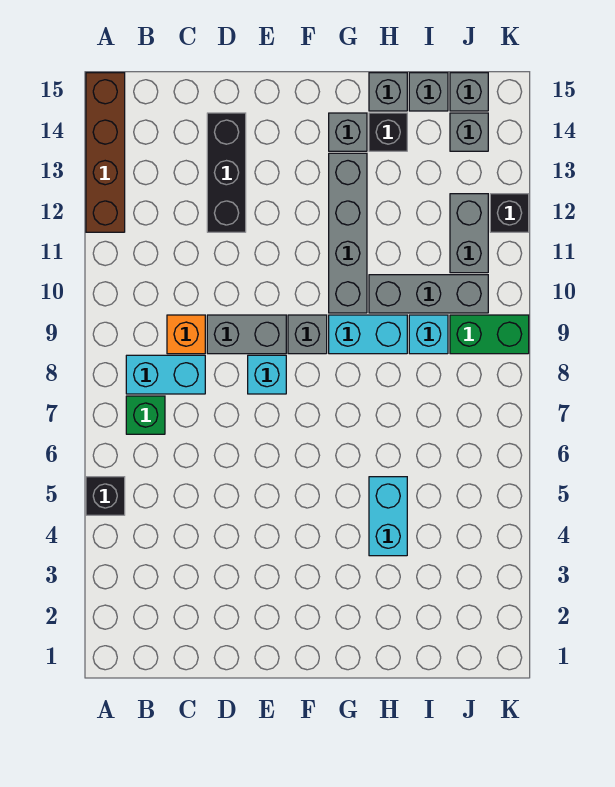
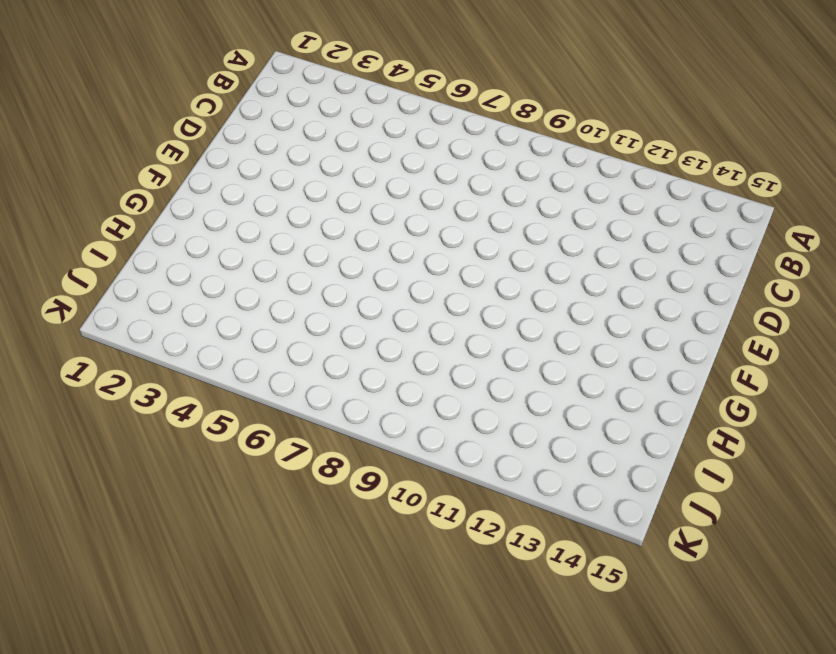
none -> black brick A5 level 1
none -> brown brick A12:A15 level 1
none -> green brick B7 level 1

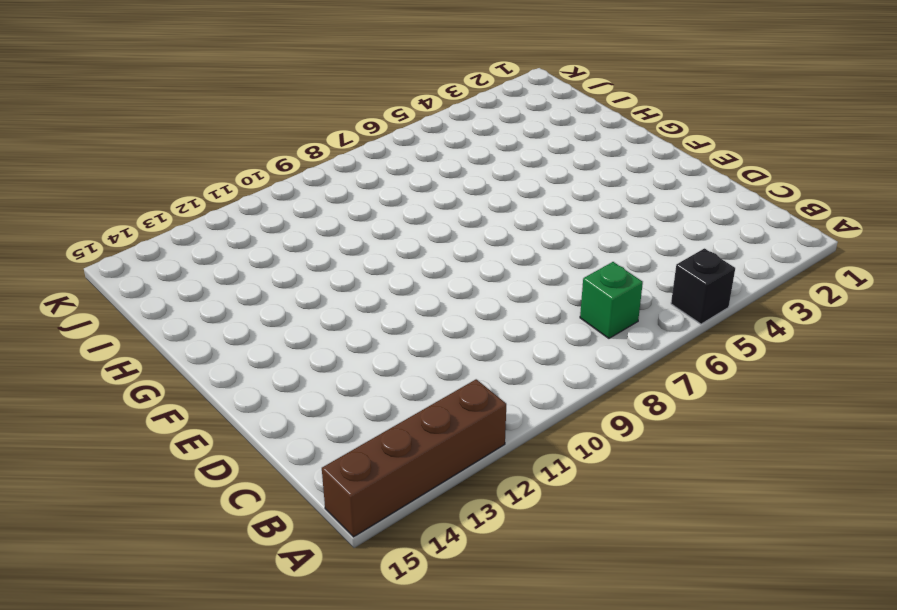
none -> cyan brick B8:C8 level 1
none -> orange brick C9 level 1
none -> grey brick D9:E9 level 1

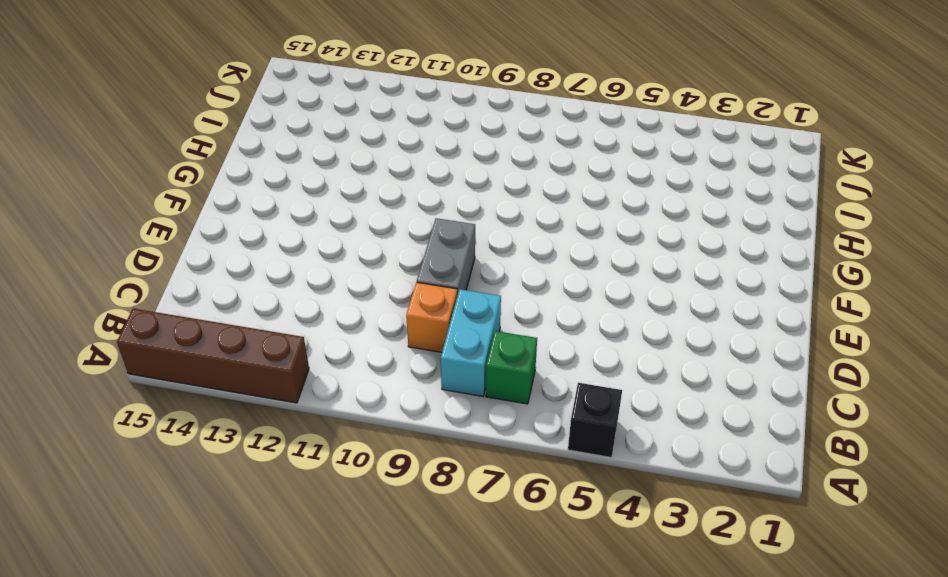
none -> black brick D12:D14 level 1
none -> cyan brick E8 level 1
none -> grey brick F9 level 1

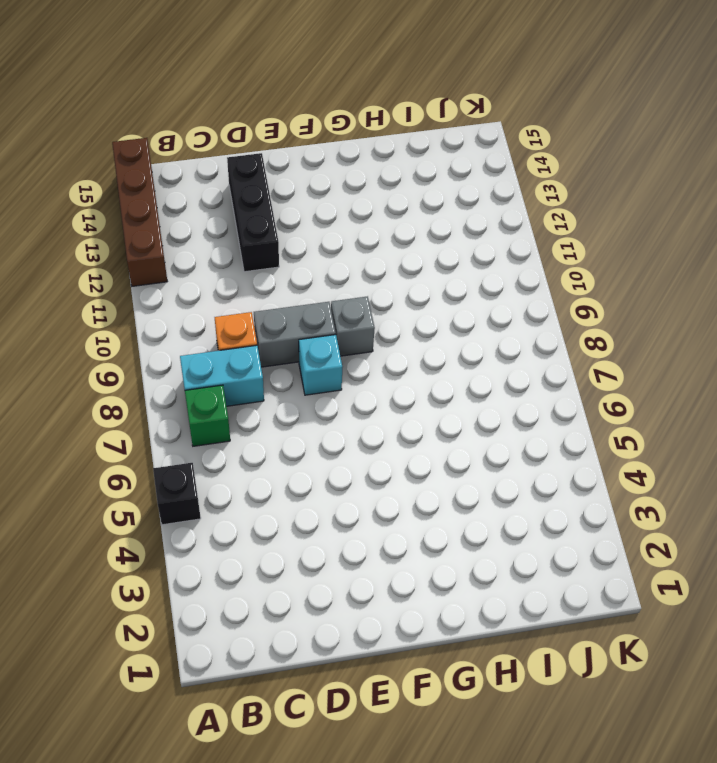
none -> cyan brick G9:H9 level 1
none -> grey brick G10:G13 level 1
none -> grey brick G14 level 1

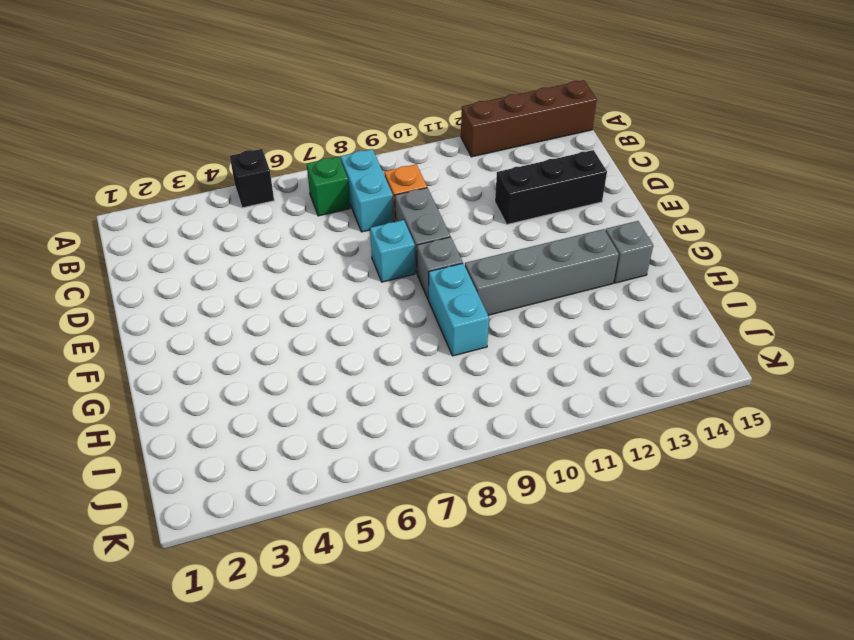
none -> cyan brick H4:H5 level 1
none -> grey brick H10:J10 level 1
none -> black brick H14 level 1

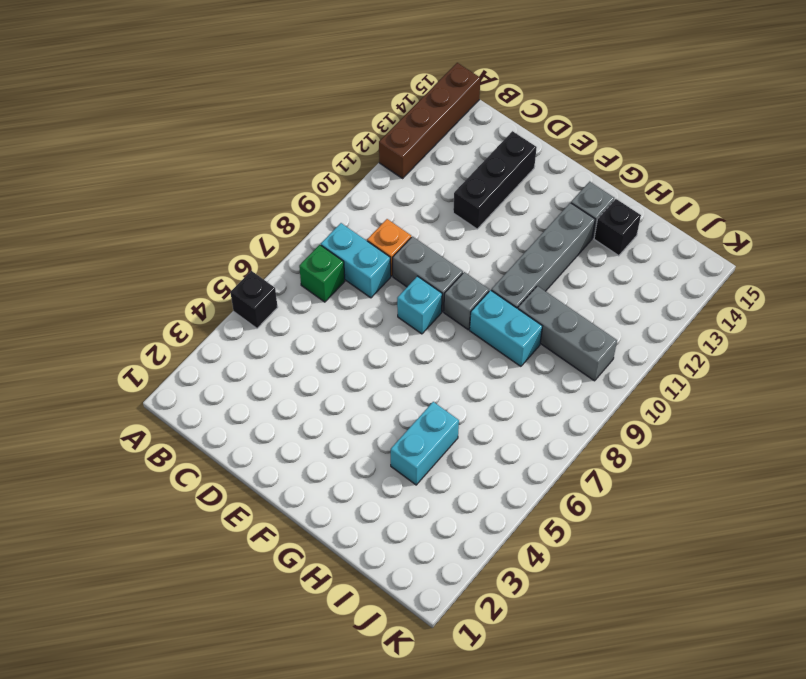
none -> grey brick H15 level 1
none -> cyan brick I9 level 1
none -> grey brick I15 level 1

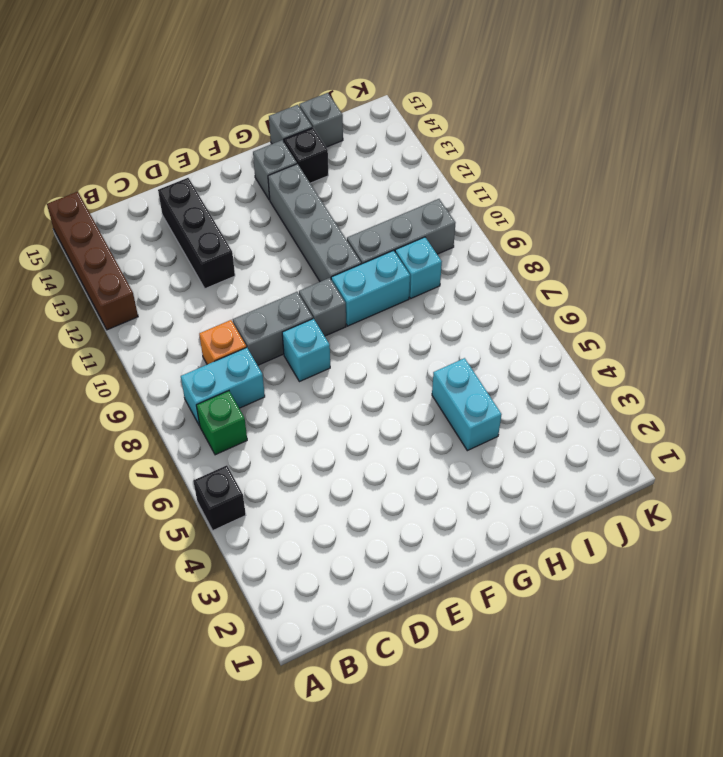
none -> green brick J9:K9 level 1
none -> grey brick J11:J12 level 1
none -> grey brick J14 level 1

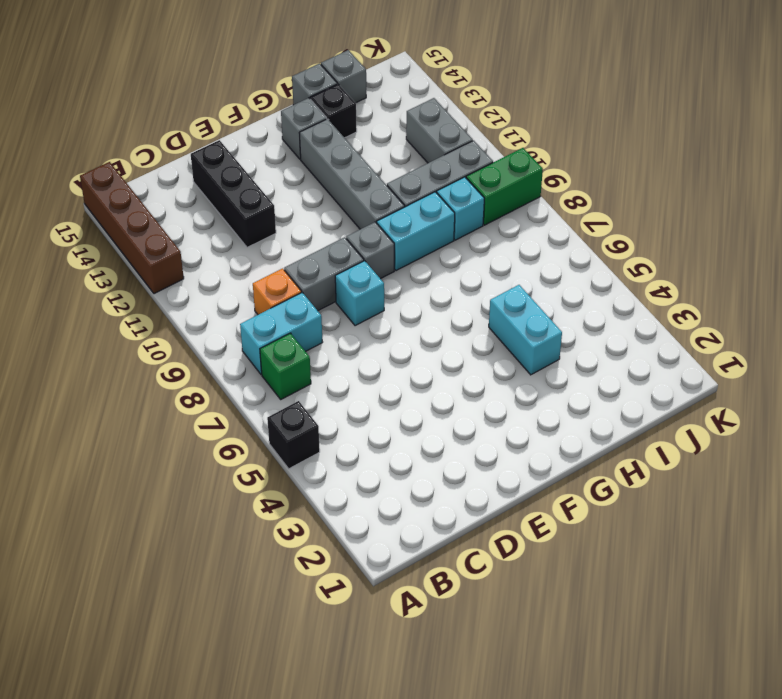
none -> grey brick J14 level 1
none -> grey brick J15 level 1
none -> black brick K12 level 1

